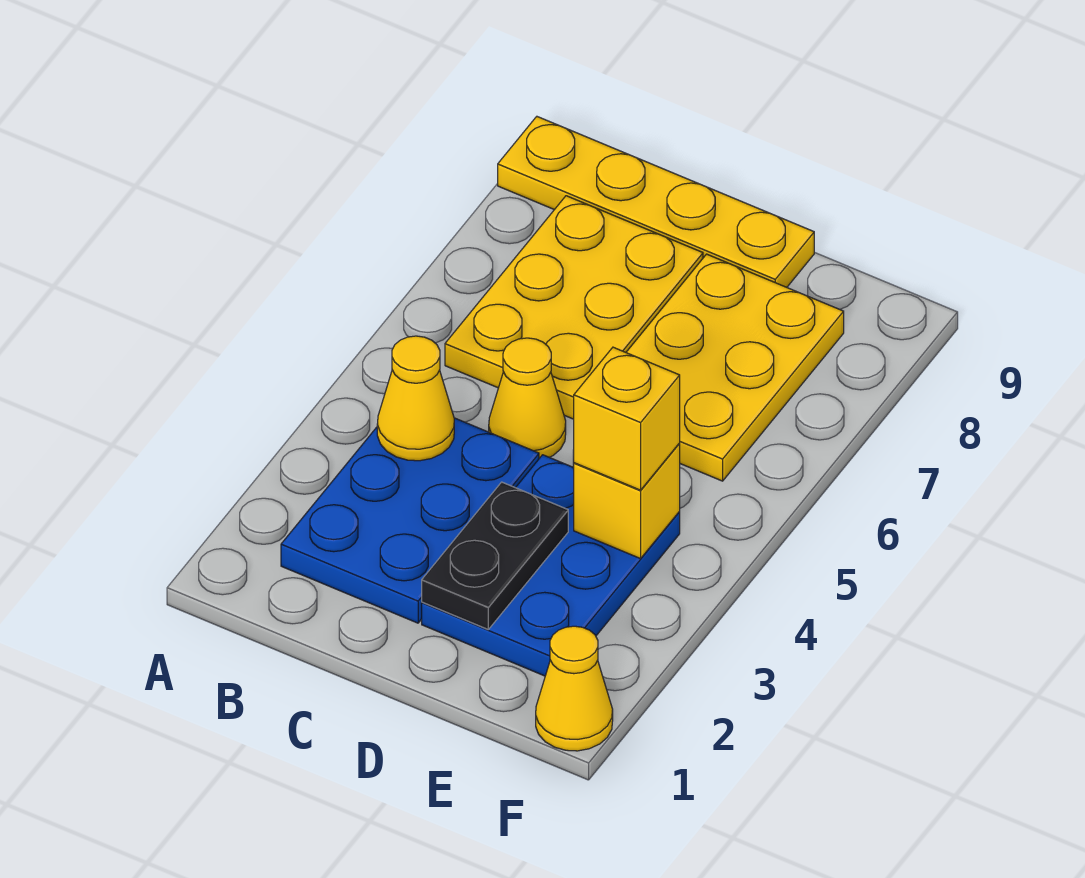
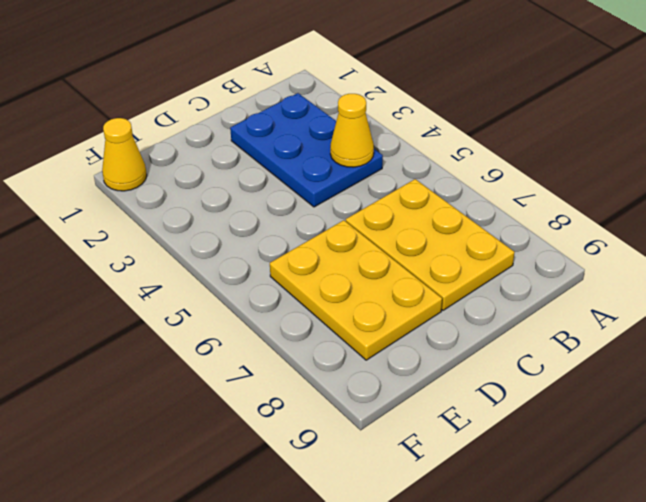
none -> yellow plate A9:D9 level 1
none -> yellow cone C5 level 1

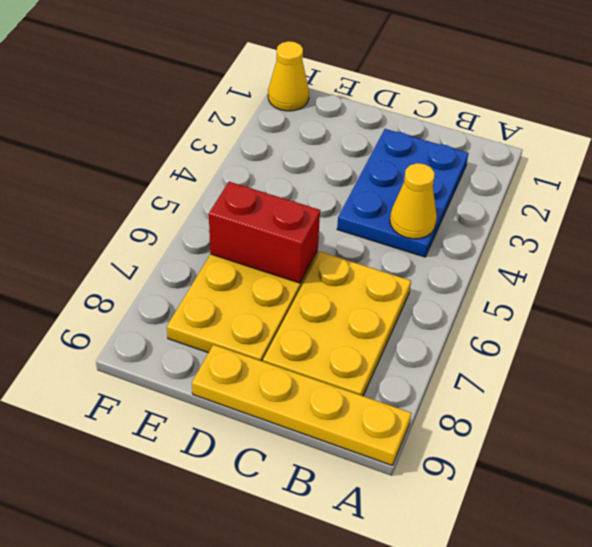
red brick D6:E6 level 2 -> none
none -> yellow cone C5 level 1
none -> blue plate D2:E4 level 1

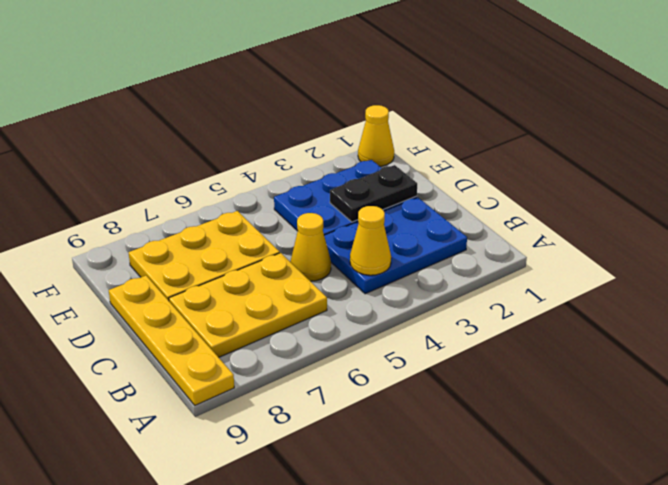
none -> yellow brick E4 level 2
none -> yellow brick E4 level 3

